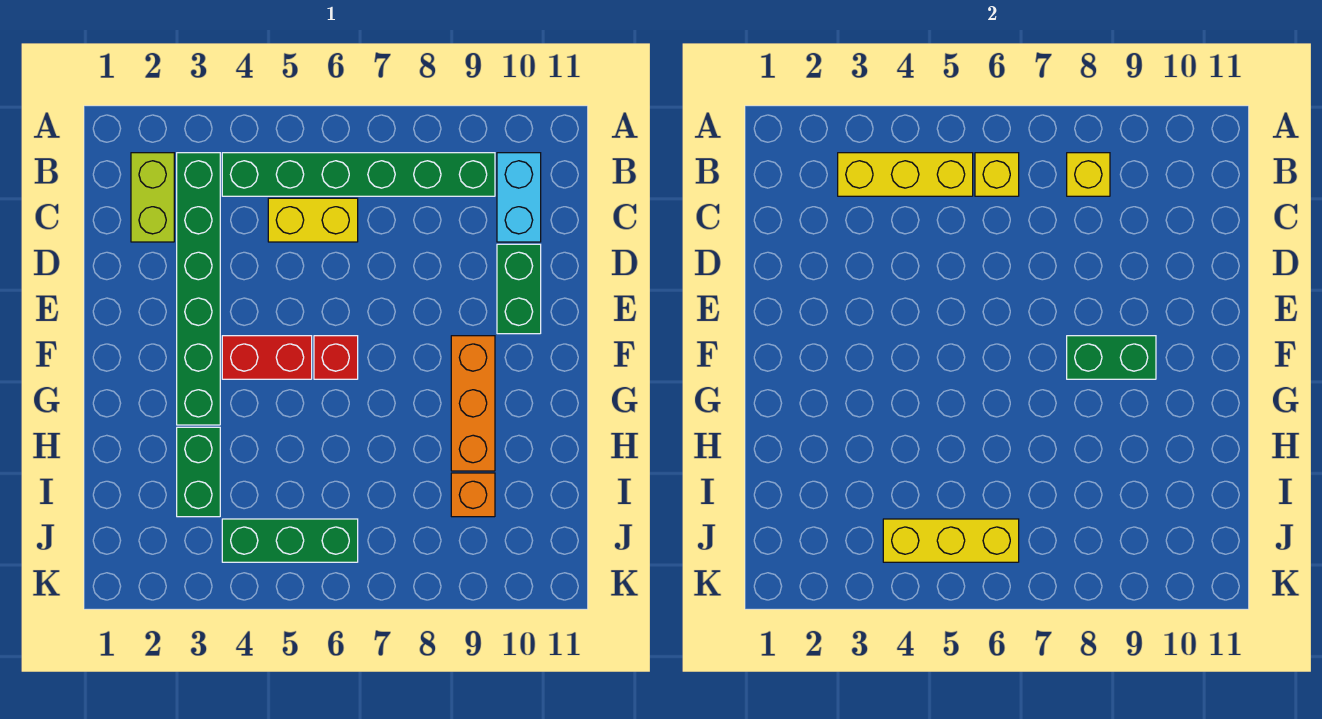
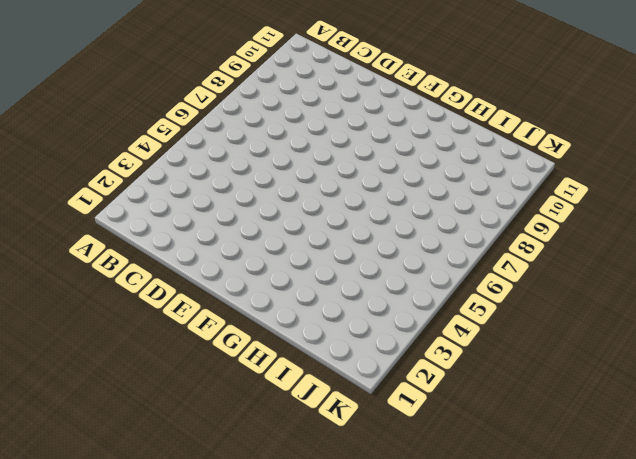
none -> lime brick B2:C2 level 1
none -> green brick B3:G3 level 1
none -> green brick B4:B9 level 1

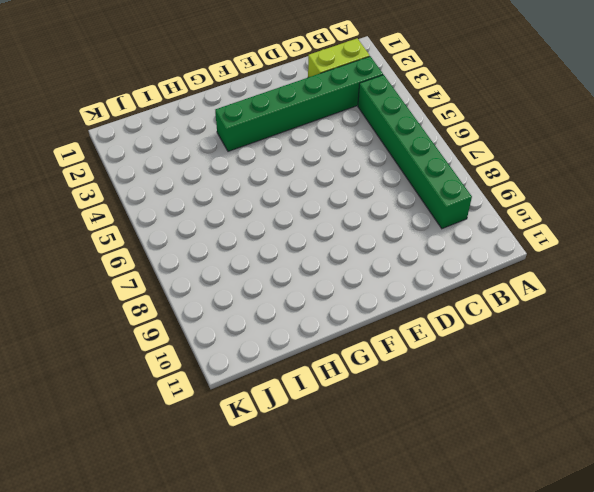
none -> cyan brick B10:C10 level 1
none -> yellow brick C5:C6 level 1
none -> green brick D10:E10 level 1

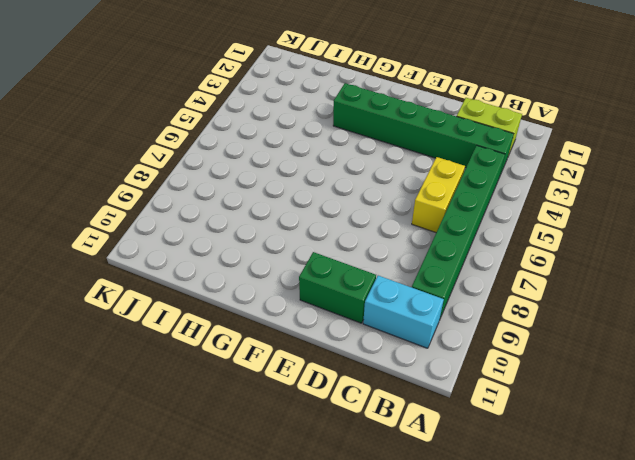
none -> red brick F4:F5 level 1
none -> red brick F6 level 1
none -> orange brick F9:H9 level 1

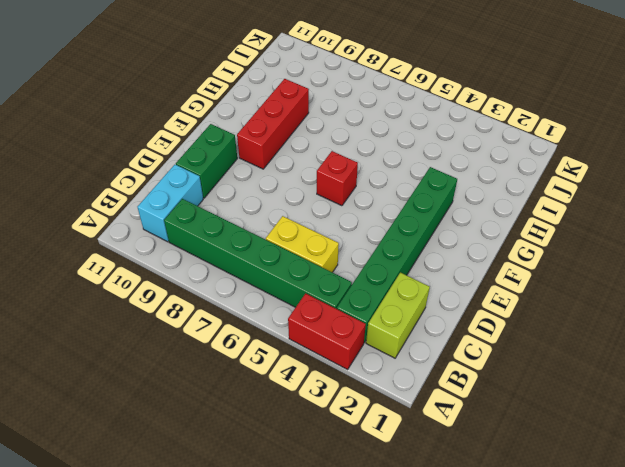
red brick A3:A4 level 1 -> red brick F4:F5 level 1
red brick F9:H9 level 1 -> orange brick F9:H9 level 1
none -> green brick H3:I3 level 1
none -> orange brick I9 level 1
none -> green brick J4:J6 level 1

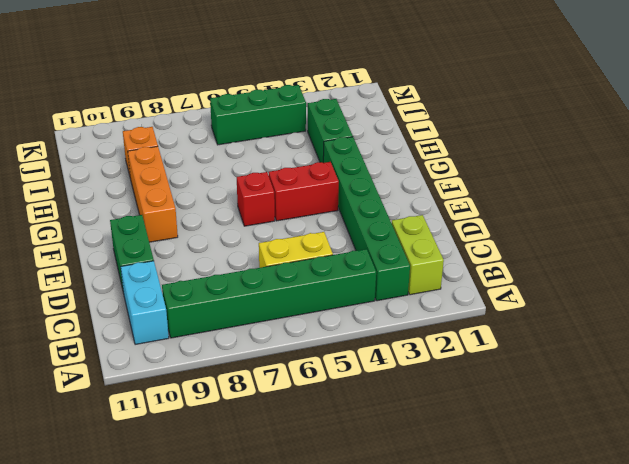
none -> yellow brick B3:B5 level 2
none -> yellow brick B6 level 2
none -> yellow brick B8 level 2

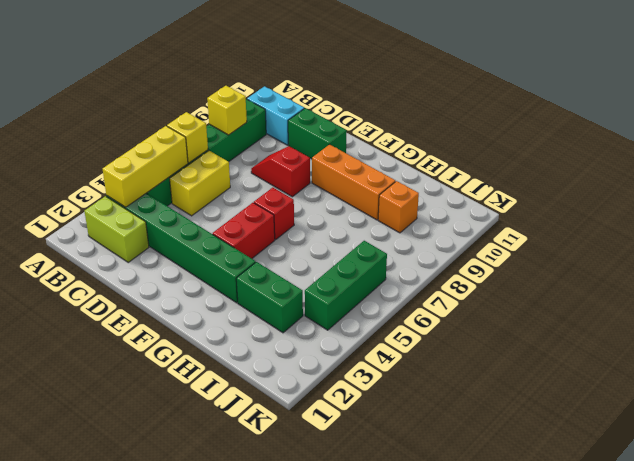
red slope D8:E8 level 1 top E -> none
none -> green brick F8:F9 level 2
none -> yellow brick J4:J6 level 2

